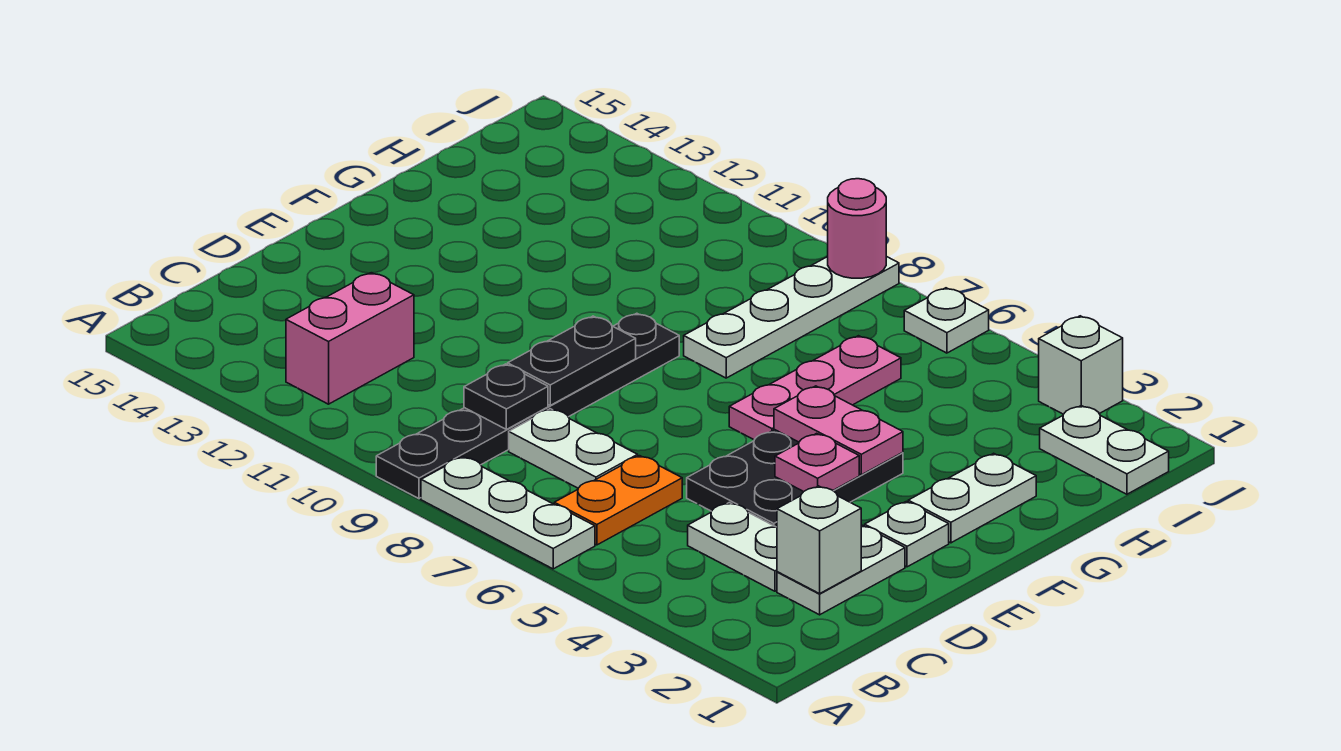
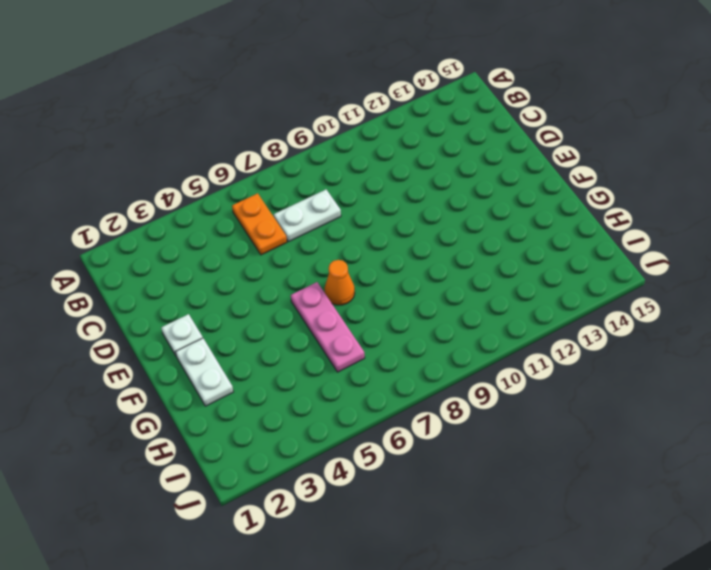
orange cone F7 level 1 -> none
none -> white plate A6:A8 level 1
none -> black plate A9:F9 level 1
none -> pink brick B12:C12 level 1

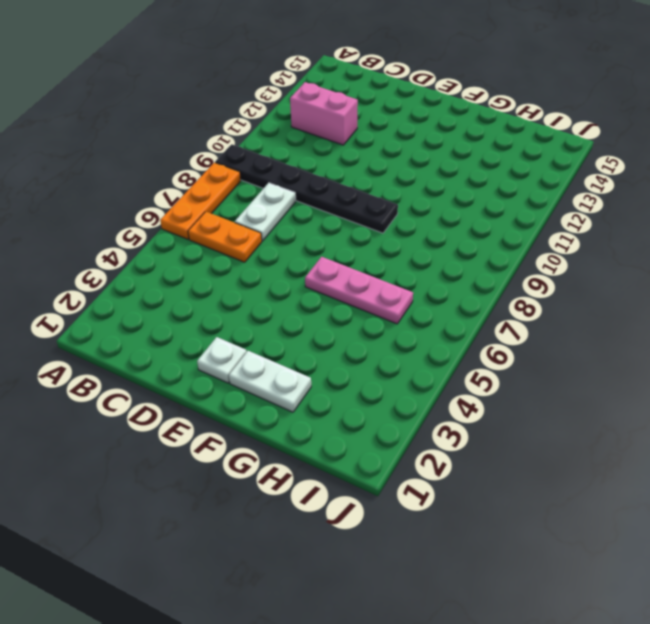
orange plate A6:A8 level 1 -> white plate A6:A8 level 1
none -> white plate C2:D2 level 1
none -> white plate C3:C4 level 1
none -> black plate D4:F5 level 1

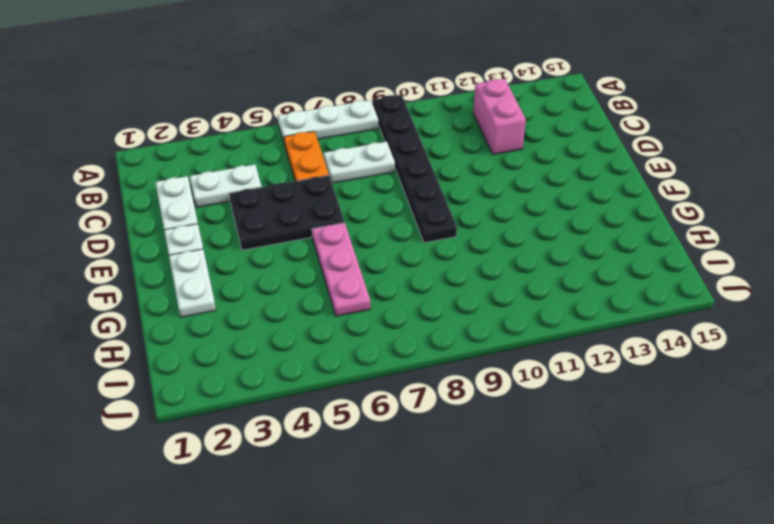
black plate D4:E6 level 1 -> black plate D4:F5 level 1
none -> white plate G8:J8 level 1
none -> white plate I1:I2 level 1
none -> white brick J3 level 1

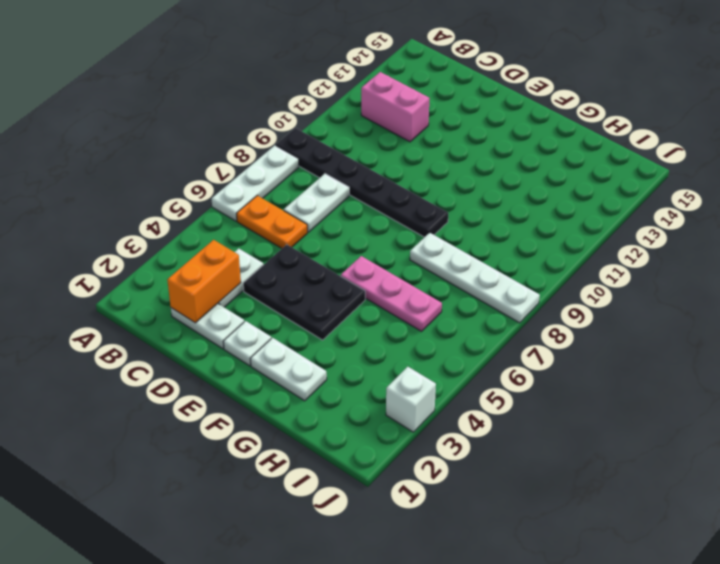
orange brick C2:C3 level 2 -> white brick C2 level 2
none -> white plate I1:I2 level 1
none -> white plate J6 level 1
none -> black plate C9 level 2

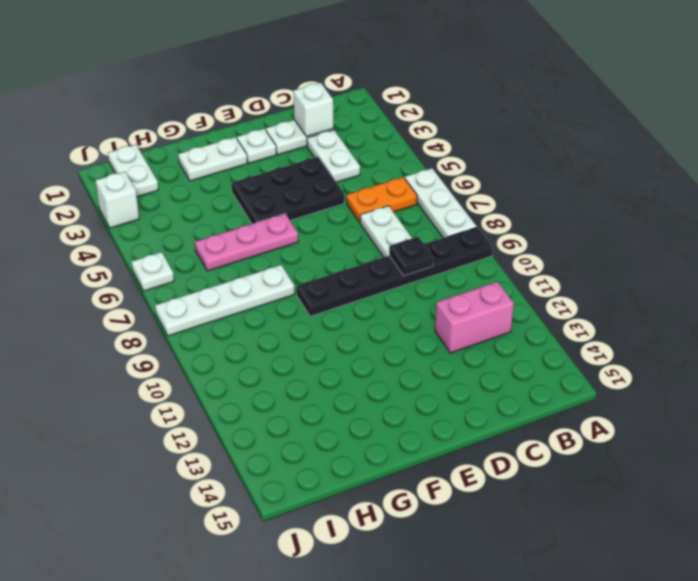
none -> black plate D9:E9 level 2
none -> pink plate E4 level 2
none -> pink plate F4:F5 level 2

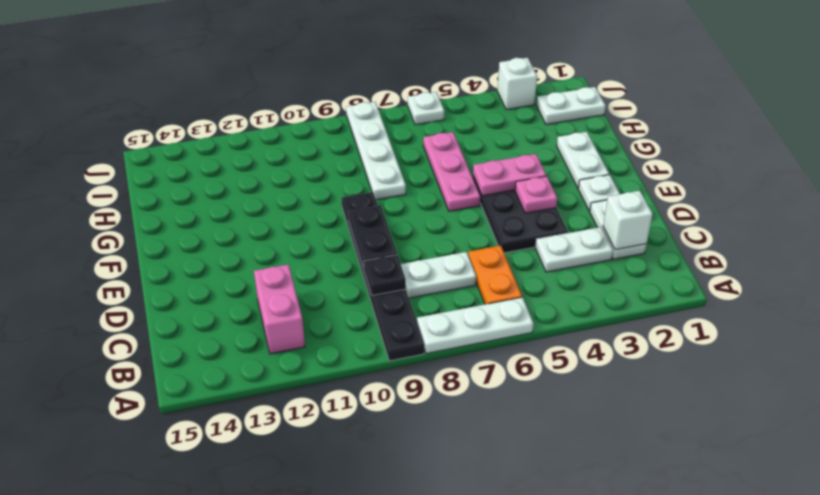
none -> pink round brick J8 level 2

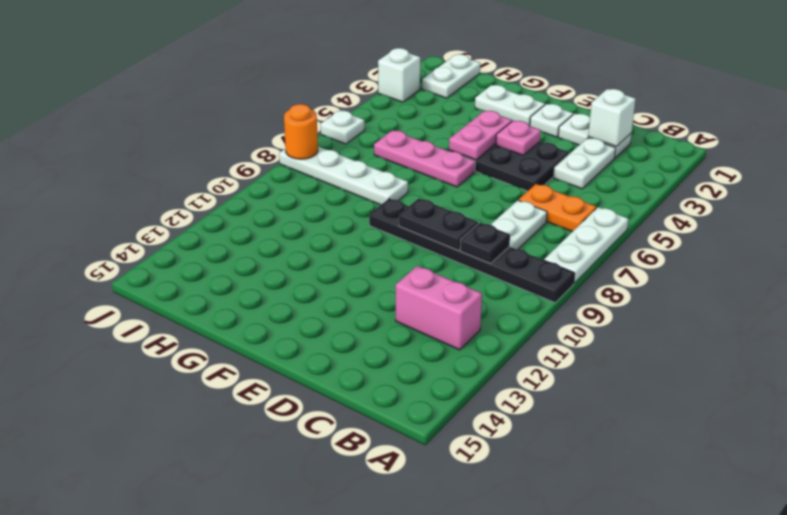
orange round brick J8 level 2 -> pink round brick J8 level 2

